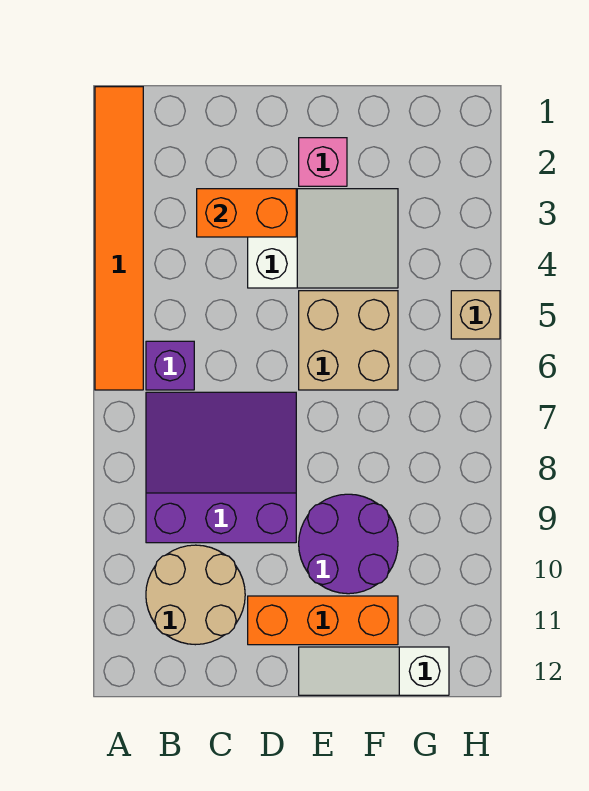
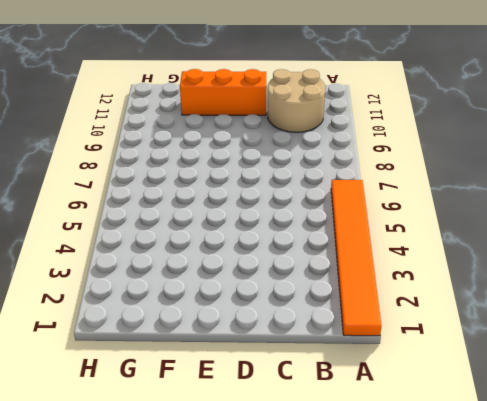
none -> purple brick B6 level 1
none -> purple slope B7:D9 level 1 top 9
none -> white slope D3:F4 level 1 top D

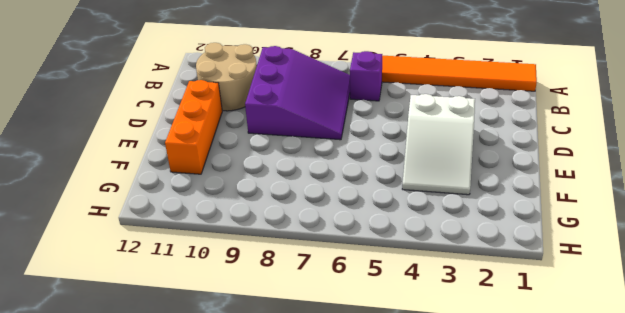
none -> pink brick E2 level 1
none -> tan brick E5:F6 level 1
none -> purple round brick E9:F10 level 1

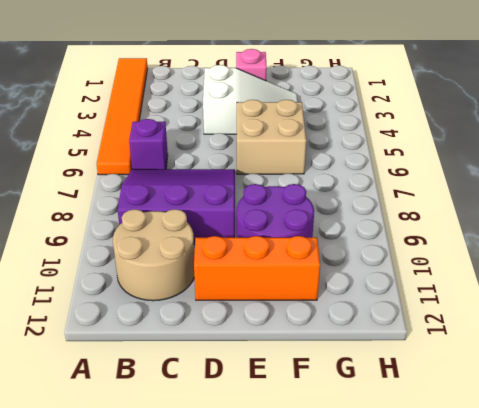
none -> white slope E12:G12 level 1 top G
none -> tan brick H5 level 1
none -> orange brick C3:D3 level 2

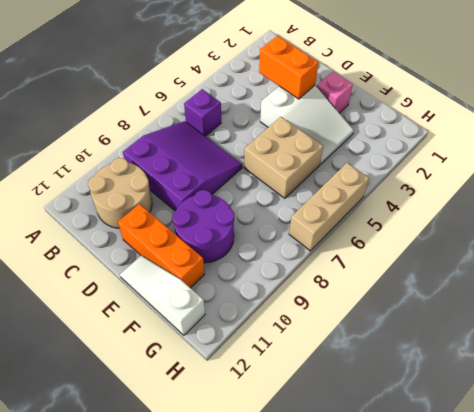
tan brick H5:H7 level 1 -> tan brick H5 level 1
none -> orange tile A1:A6 level 1

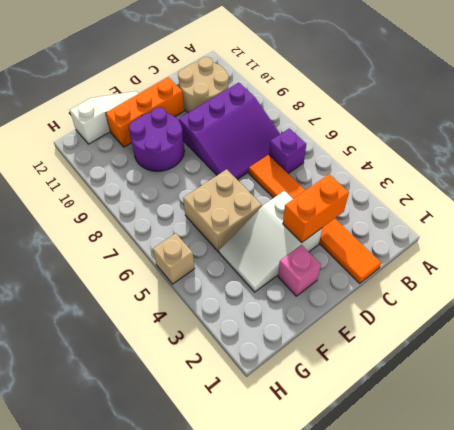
orange tile C1:C6 level 1 -> orange tile A1:A6 level 1

